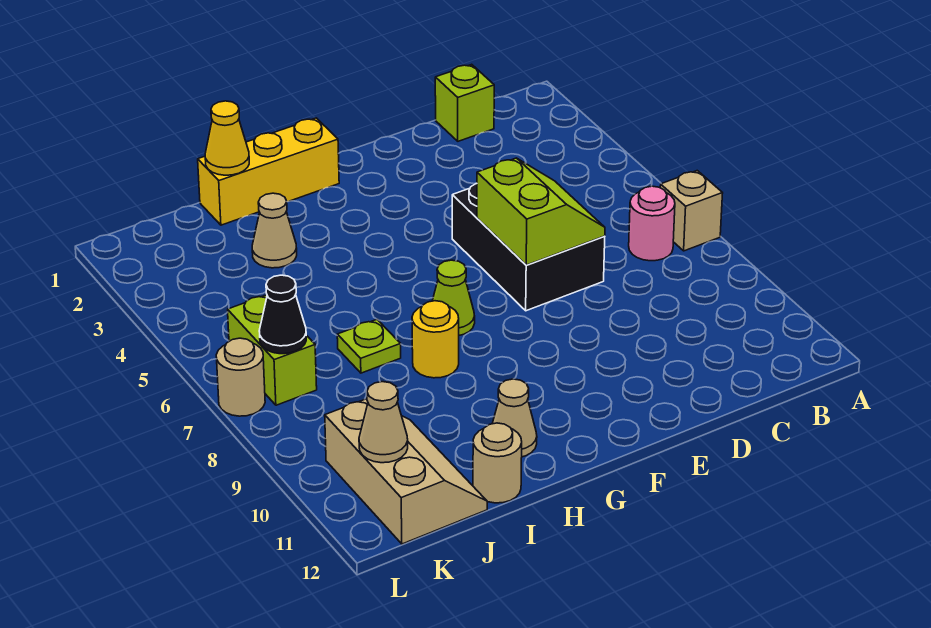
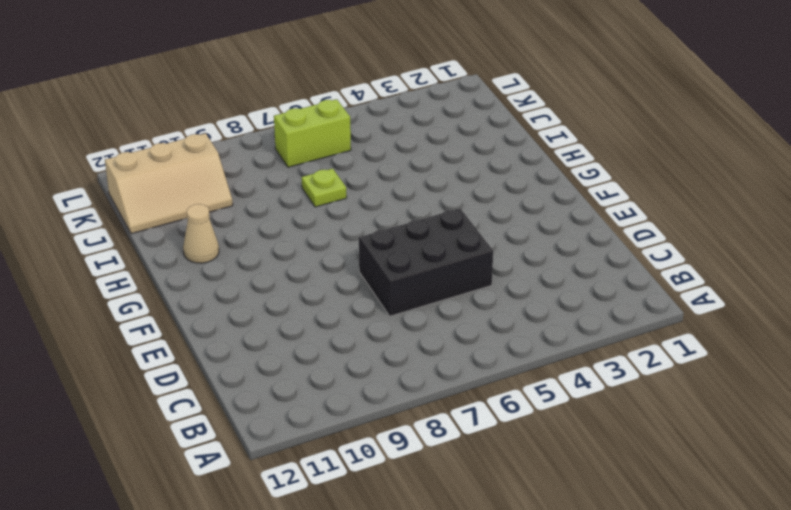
none -> tan brick A7 level 1
none -> pink round brick B7 level 1
none -> lime brick C1 level 1

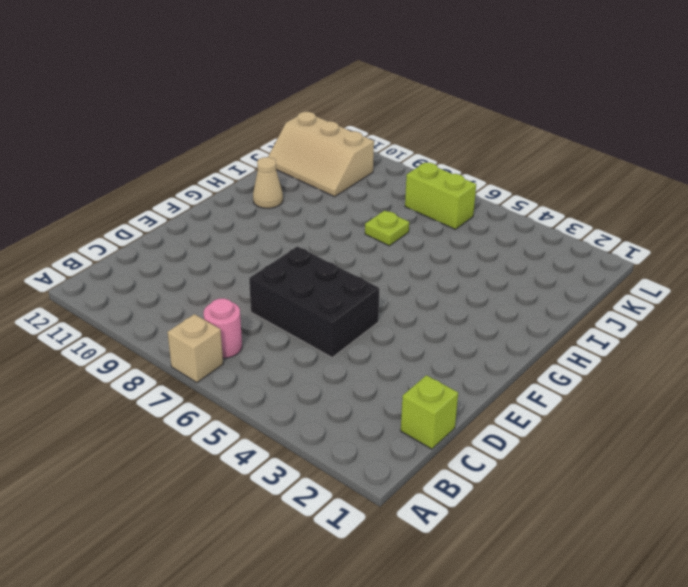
none -> yellow brick G1:I1 level 1
none -> lime cone G7 level 1
none -> yellow round brick H8 level 1

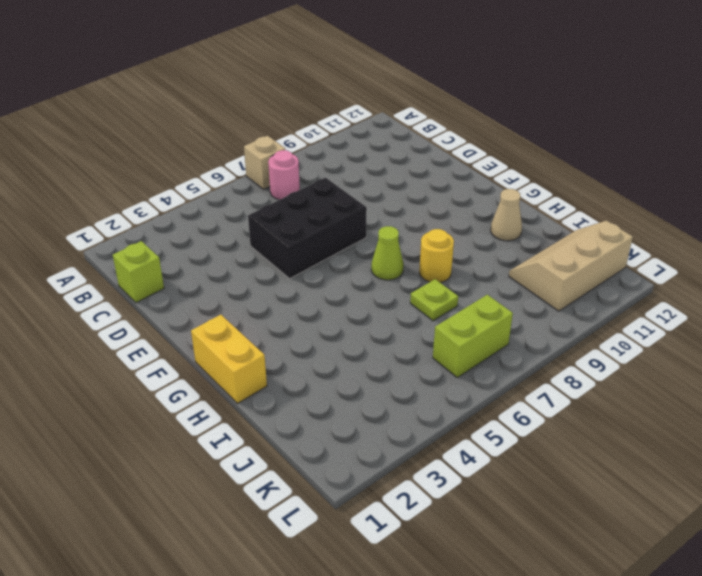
yellow brick G1:H1 level 1 -> yellow brick G1:I1 level 1
none -> tan cone I3 level 1
none -> tan round brick I12 level 1
none -> tan round brick L7 level 1

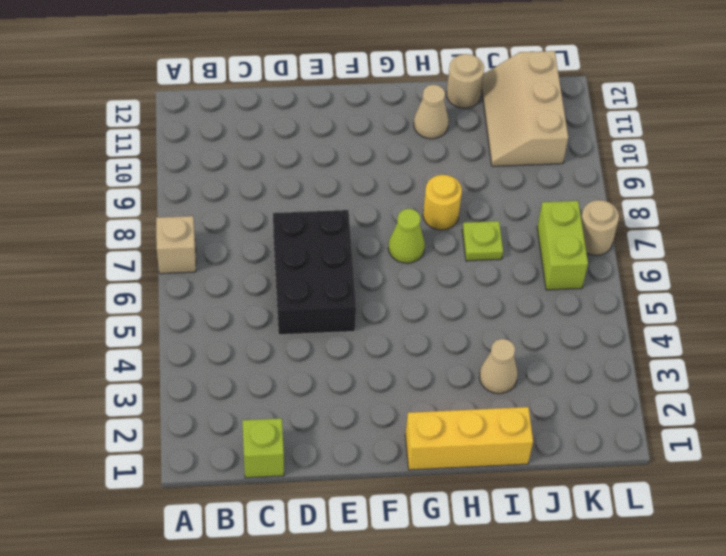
none -> pink round brick B7 level 1
none -> lime slope D6:E7 level 2 top E
none -> yellow cone I1 level 2

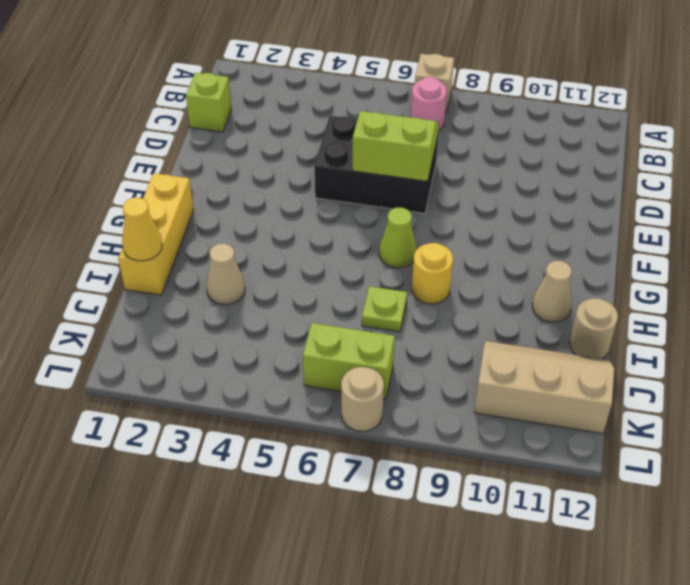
none -> black cone K7 level 2
none -> tan cone K11 level 2

